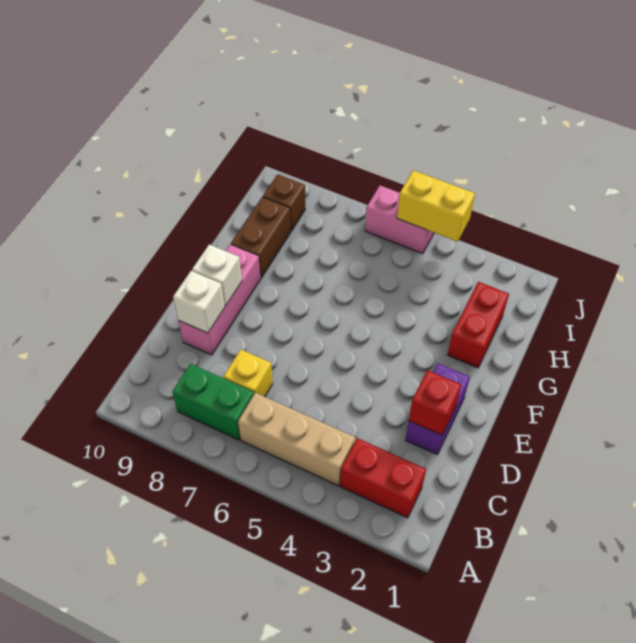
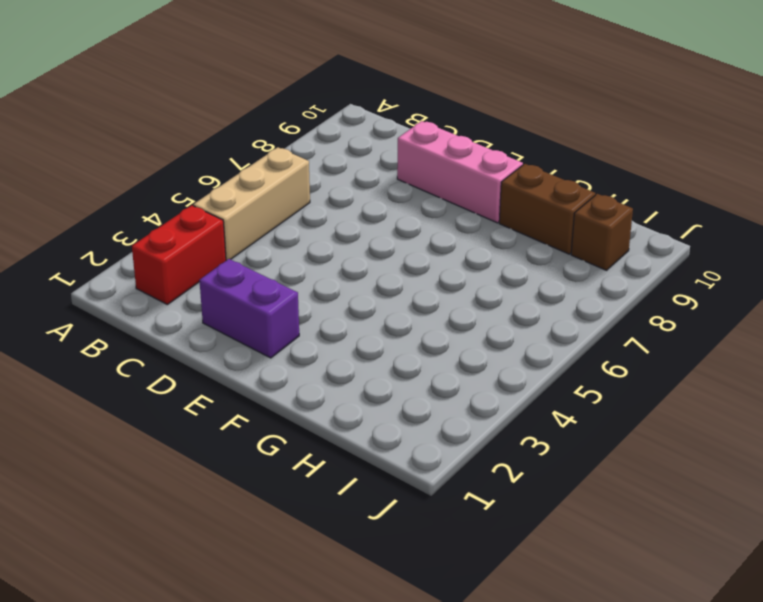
none -> green brick B7:B8 level 1
none -> yellow brick C7 level 1
none -> red brick G2:H2 level 1

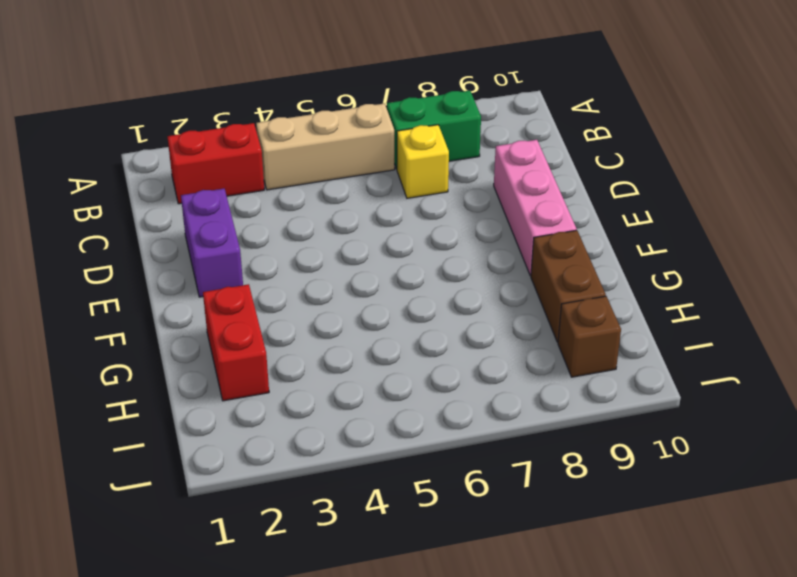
none -> pink brick J5:J6 level 1
none -> red brick D2 level 2
none -> white brick D9 level 2

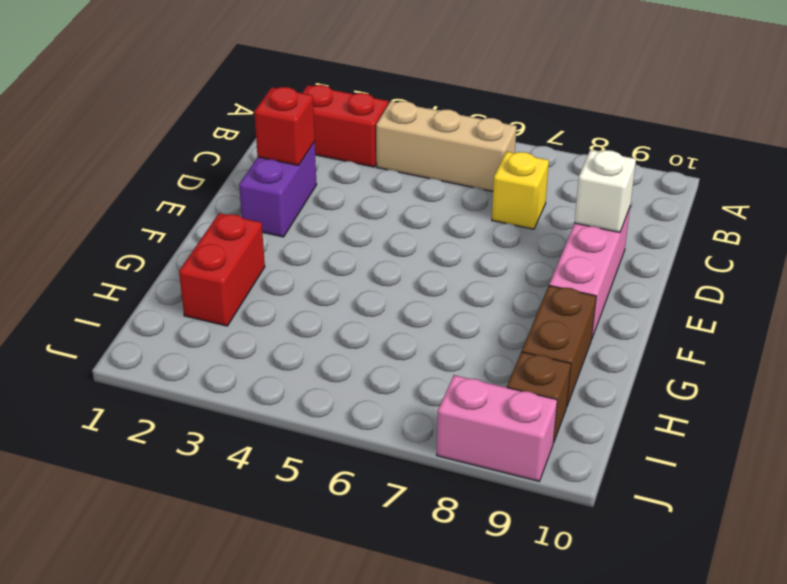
pink brick J8:J9 level 1 -> pink brick J5:J6 level 1
none -> green brick B7:B8 level 1
none -> white brick E9 level 2
none -> yellow brick J4:J5 level 2

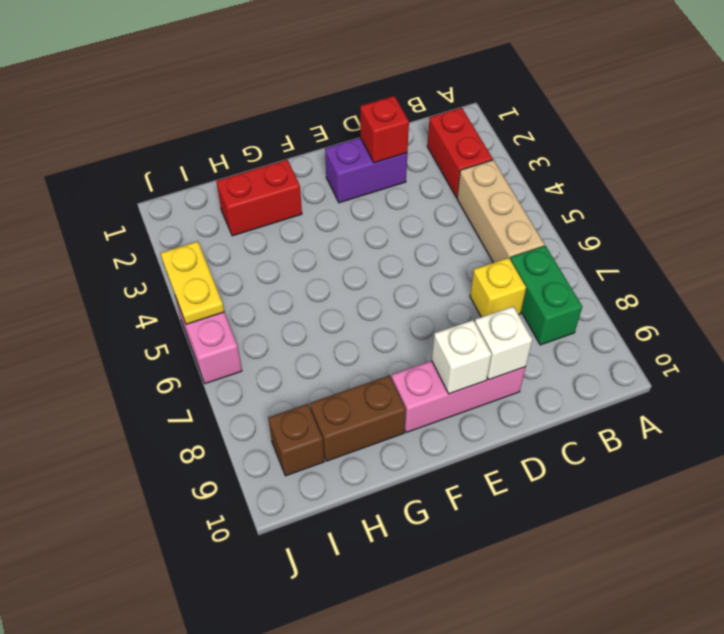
yellow plate J4:J5 level 2 -> yellow brick J4:J5 level 2

